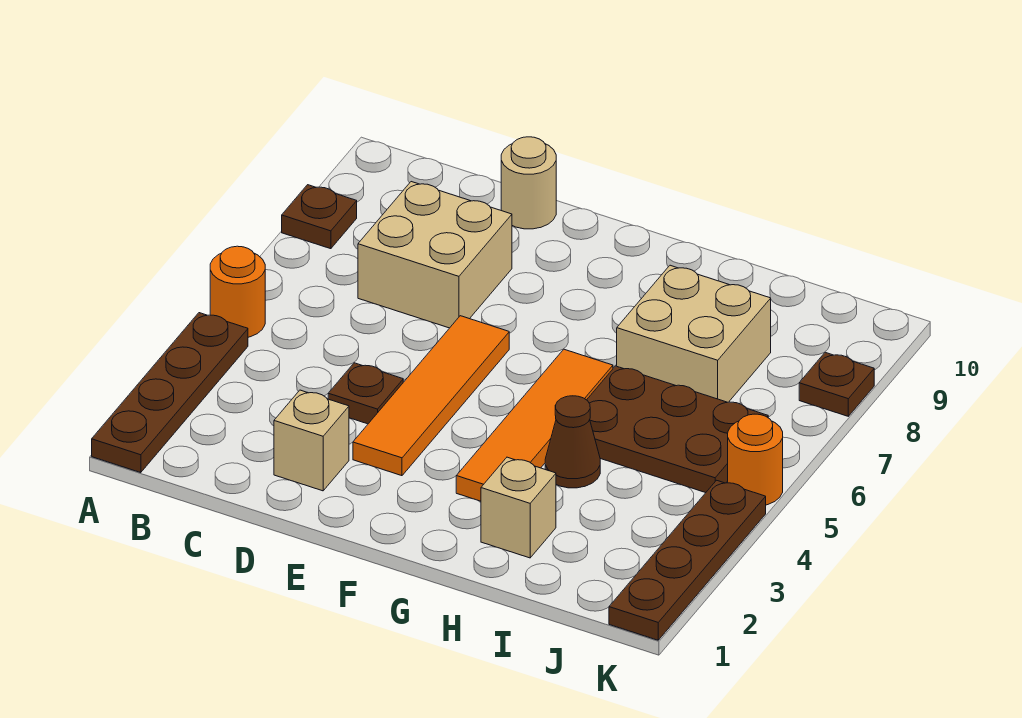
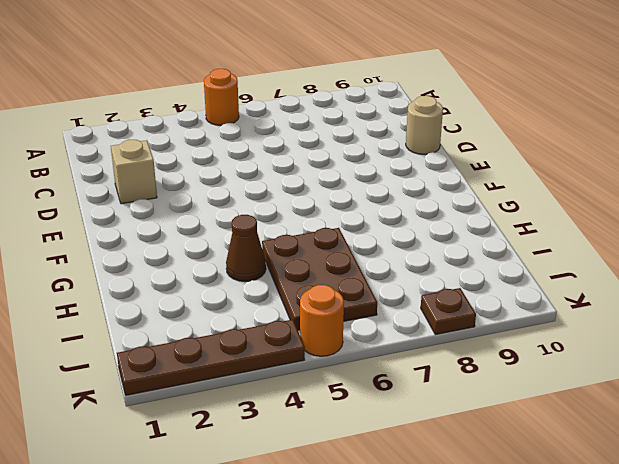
none -> brown plate A1:A4 level 1
none -> brown plate A8 level 1
none -> tan brick C7:D8 level 1

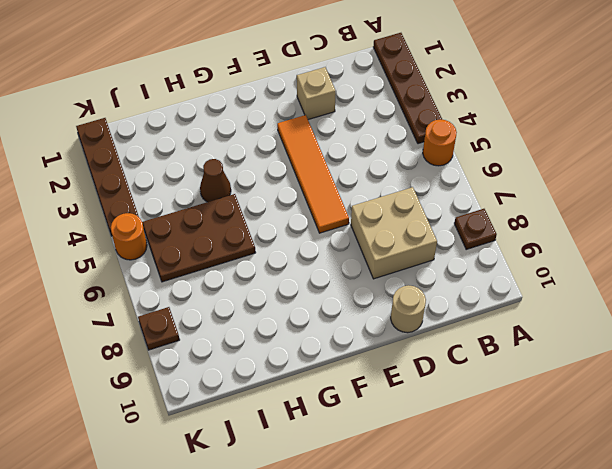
none -> brown plate D4 level 1
none -> orange tile G3:G6 level 1
none -> tan brick H2 level 1

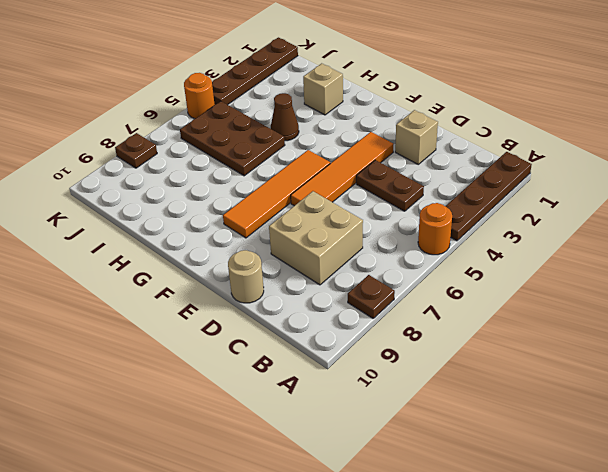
brown plate C4:D4 level 1 -> brown plate D4 level 1
orange tile F5:F8 level 1 -> orange tile G3:G6 level 1
none -> tan brick H7:I8 level 1

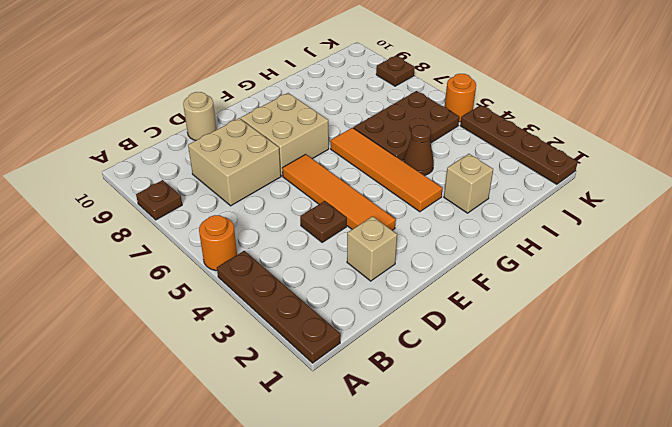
tan brick E7:F8 level 1 -> tan brick H7:I8 level 1

